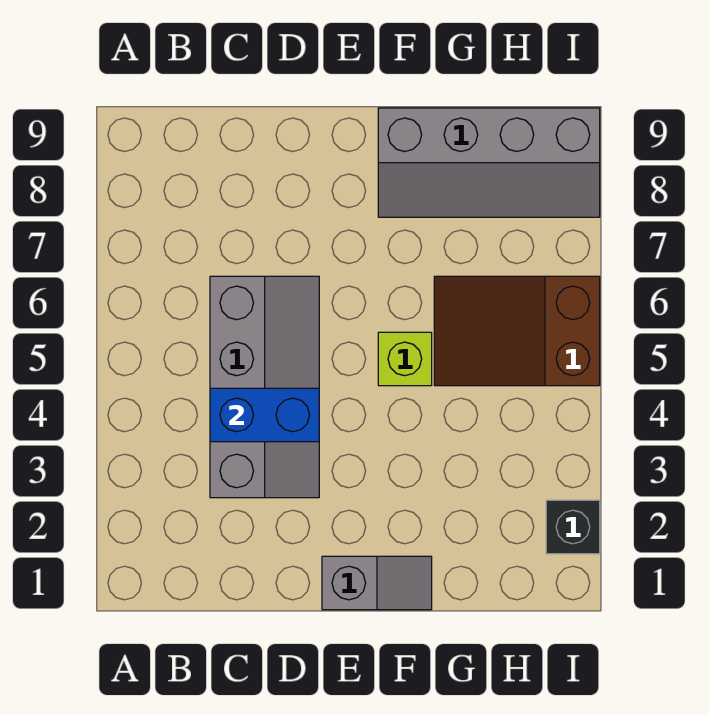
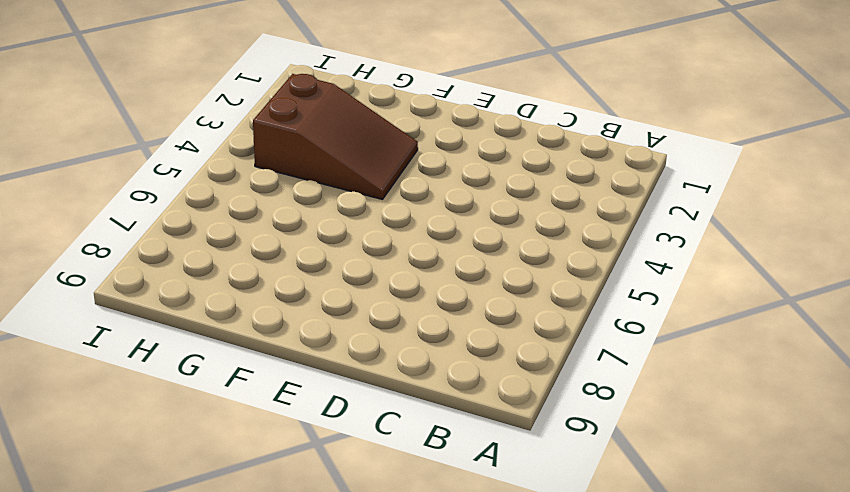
brown slope F3:H4 level 1 top H -> brown slope G5:I6 level 1 top I
none -> grey slope C3:D6 level 1 top C
none -> grey slope E1:F1 level 1 top E

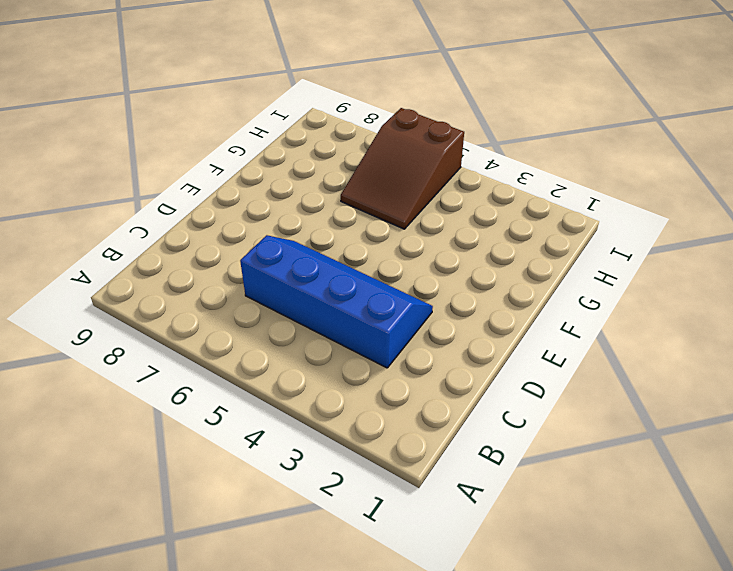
blue slope C3:D6 level 1 top C -> grey slope C3:D6 level 1 top C
none -> grey slope E1:F1 level 1 top E
none -> lime brick F5 level 1

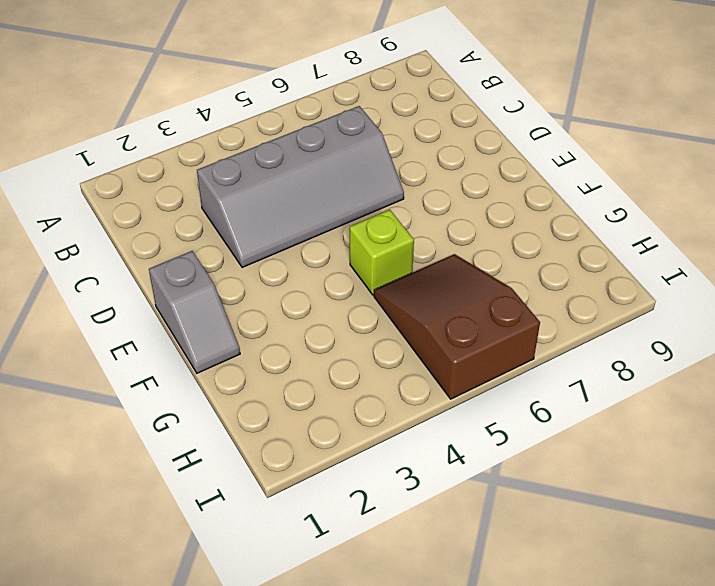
none -> grey slope F8:I9 level 1 top 9
none -> black brick I2 level 1

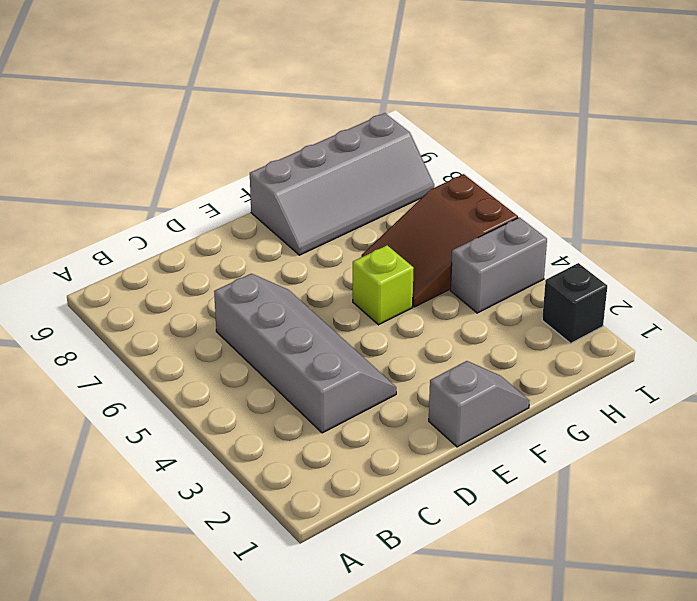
grey brick H4:I4 level 1 -> none
none -> blue brick C4:D4 level 2

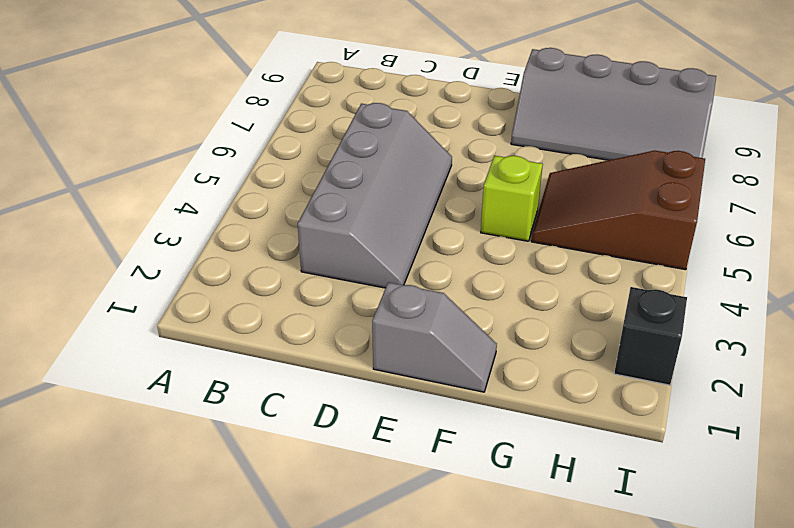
none -> blue brick C4:D4 level 2

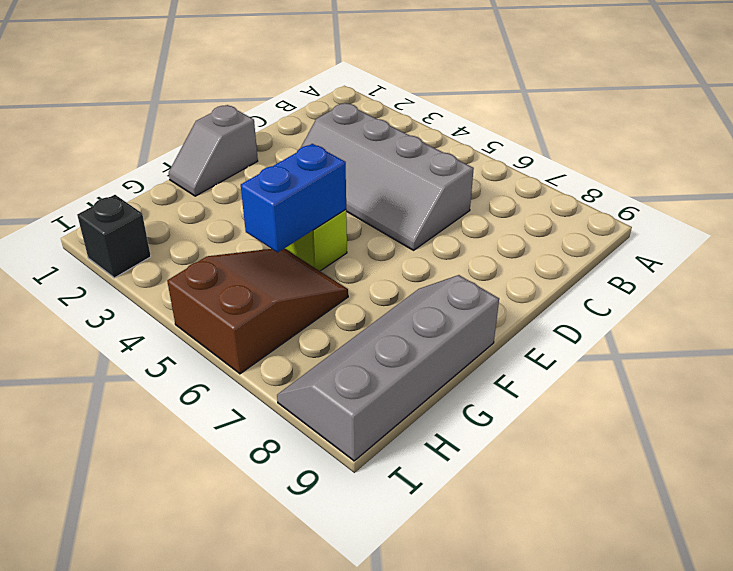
blue brick F5:G5 level 2 -> blue brick C4:D4 level 2

